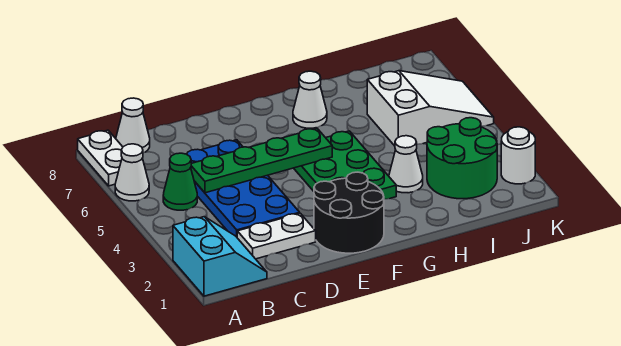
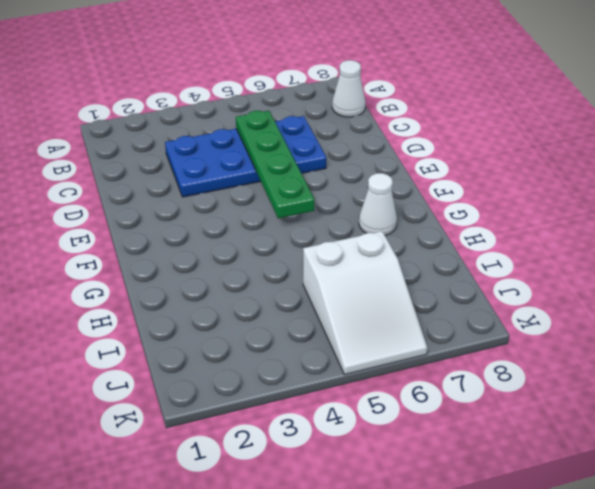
none -> cyan slope A1:B2 level 1 top A
none -> white cone A6 level 1
none -> white plate A7:A8 level 1

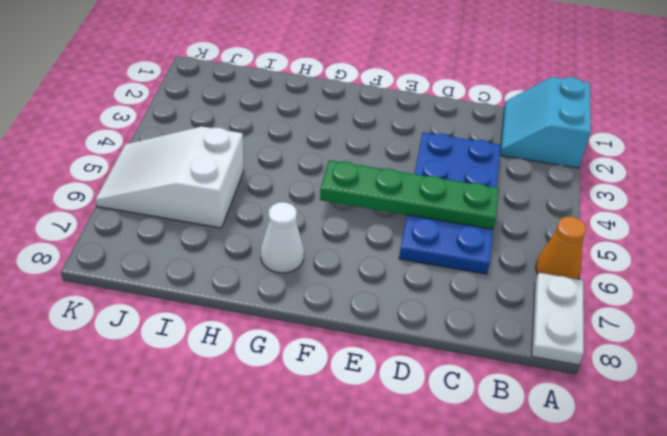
orange cone A6 level 1 -> white cone A6 level 1
none -> green cone B5 level 1
none -> white cone B8 level 1
none -> white plate C2:D2 level 1

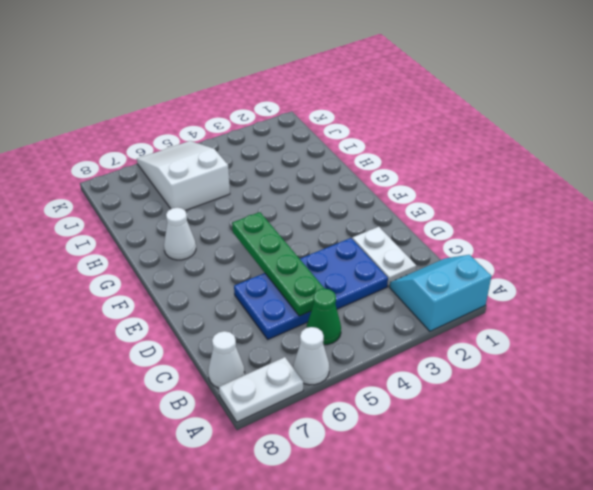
none -> black round brick E1:F2 level 1
none -> green plate F3:G5 level 1
none -> white cone H3 level 1

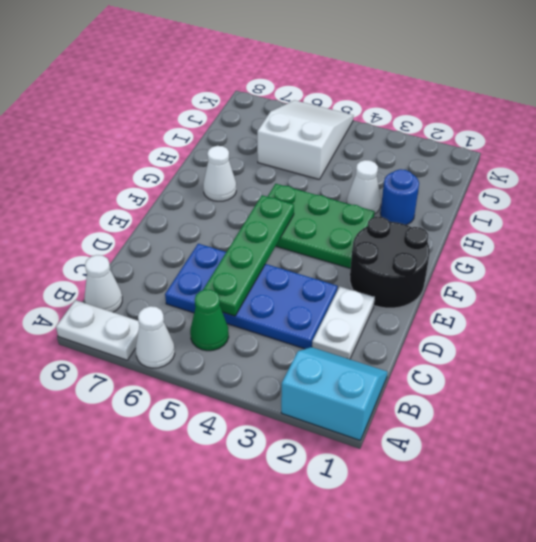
blue round brick H2 level 1 -> none
none -> green round brick I2:J3 level 1
none -> white round brick K2 level 1

